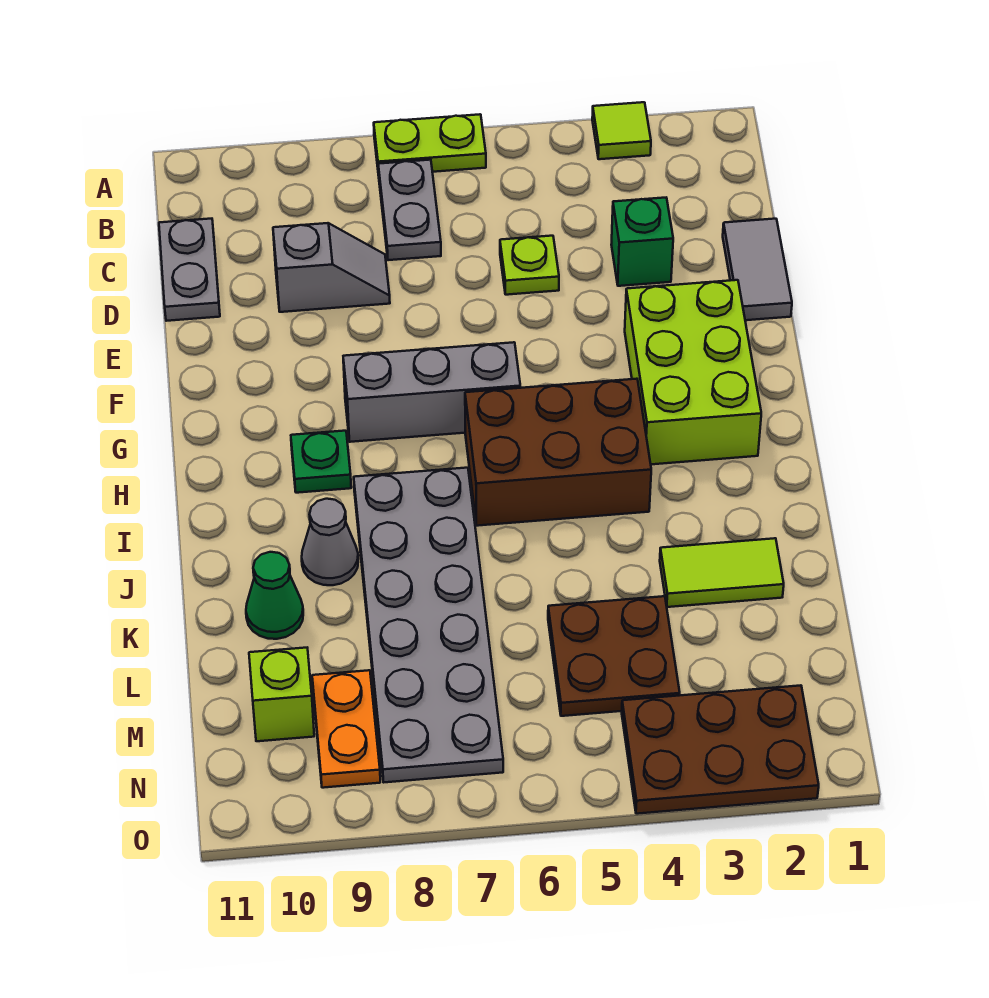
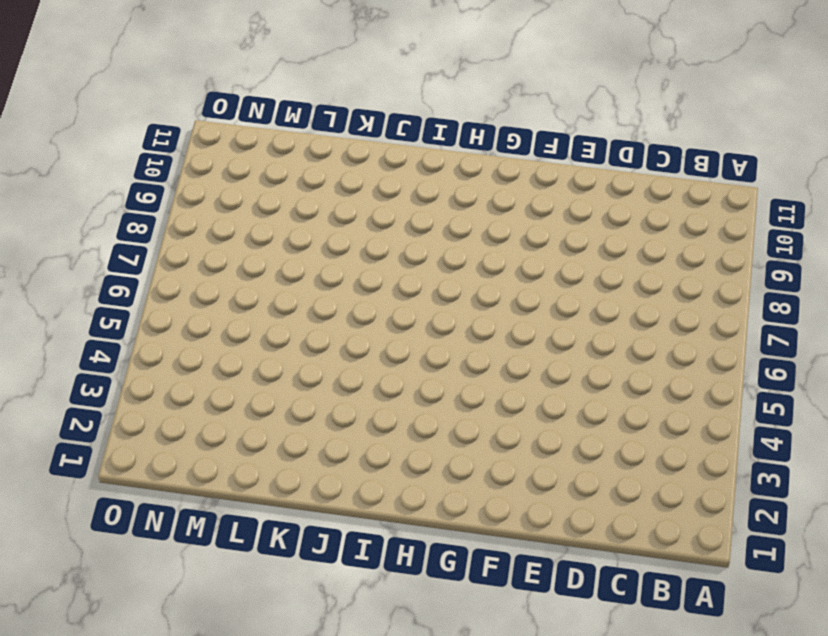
none -> lime tile A3 level 1
none -> lime plate A6:A7 level 1
none -> grey plate B7:C7 level 1

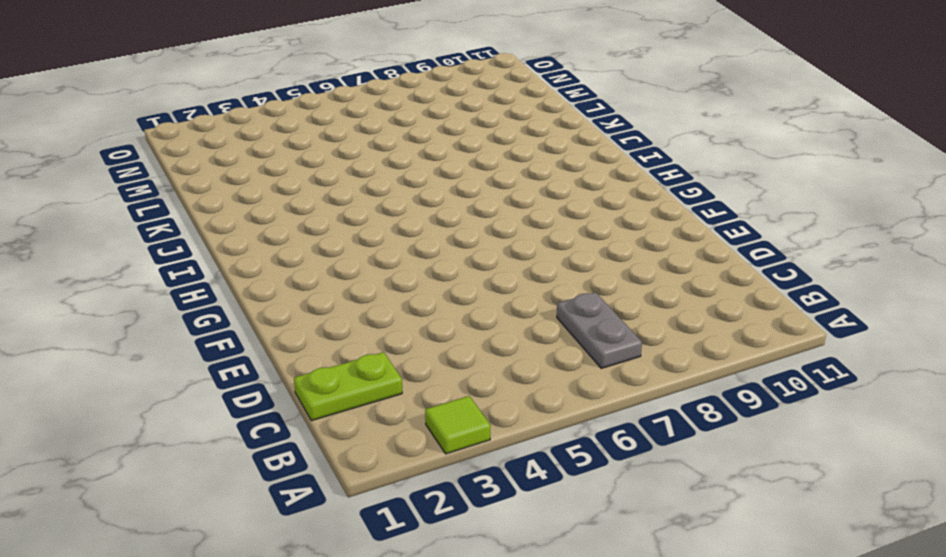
lime plate C1:C2 level 1 -> lime plate A6:A7 level 1
none -> grey plate C11:D11 level 1
none -> grey tile D1:E1 level 1
none -> green brick D3 level 1

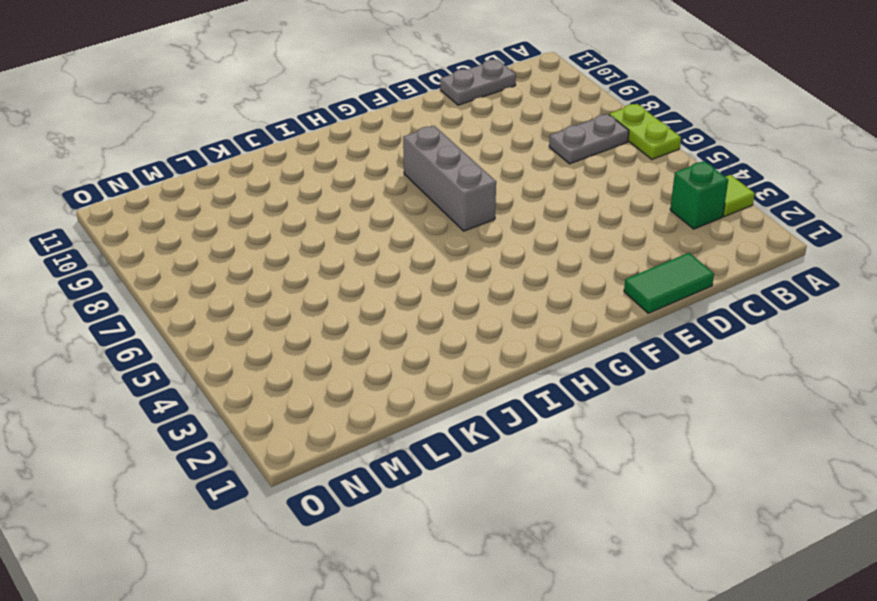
green brick B3 level 1 -> green brick D3 level 1
green tile D1:E1 level 1 -> grey tile D1:E1 level 1
none -> lime plate D5 level 1
none -> grey slope D8:D9 level 1 top 9
none -> lime brick F2:H3 level 1

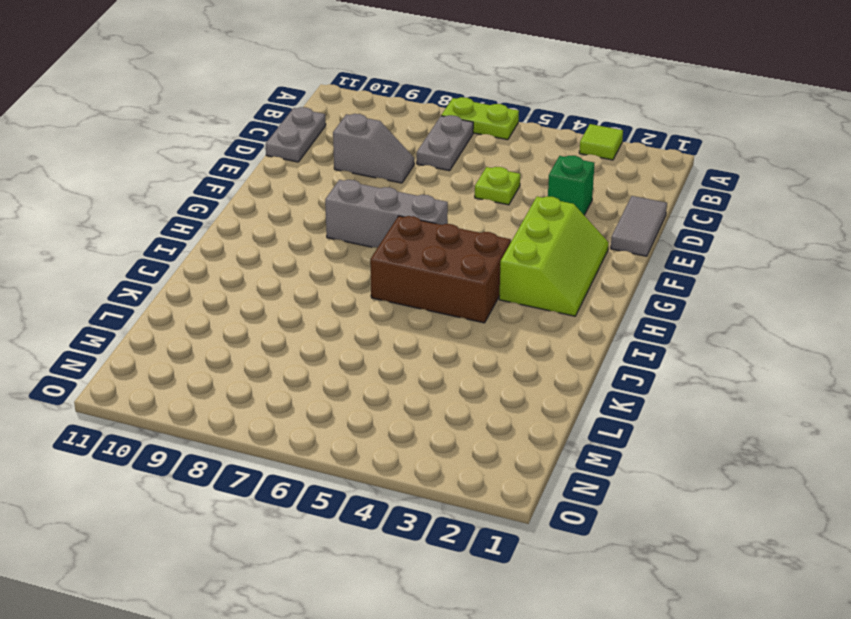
lime slope F2:H3 level 1 top 3 -> lime brick F2:H3 level 1
none -> green plate H9 level 1
none -> grey plate I7:N8 level 1
none -> grey cone J9 level 1

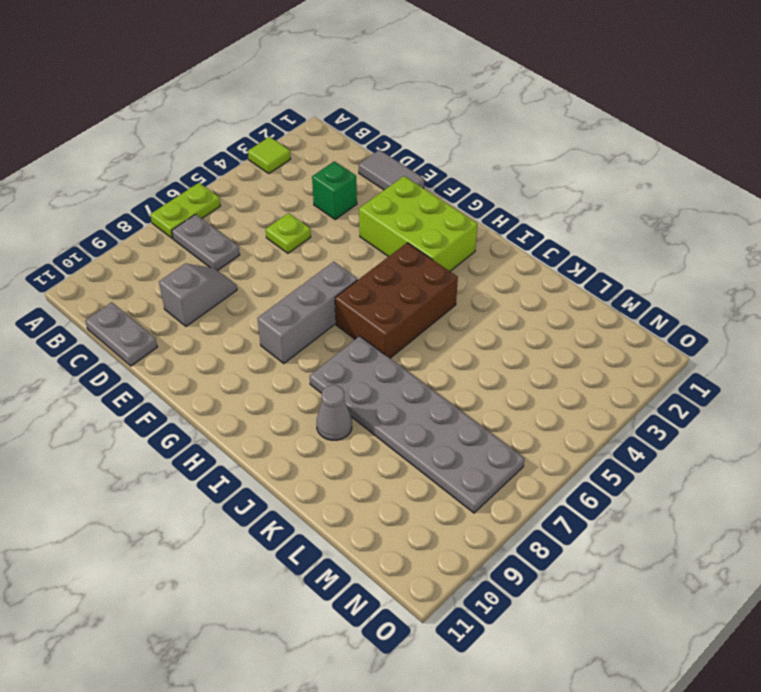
none -> green plate H9 level 1
none -> lime tile K2:K3 level 1
none -> green cone K10 level 1

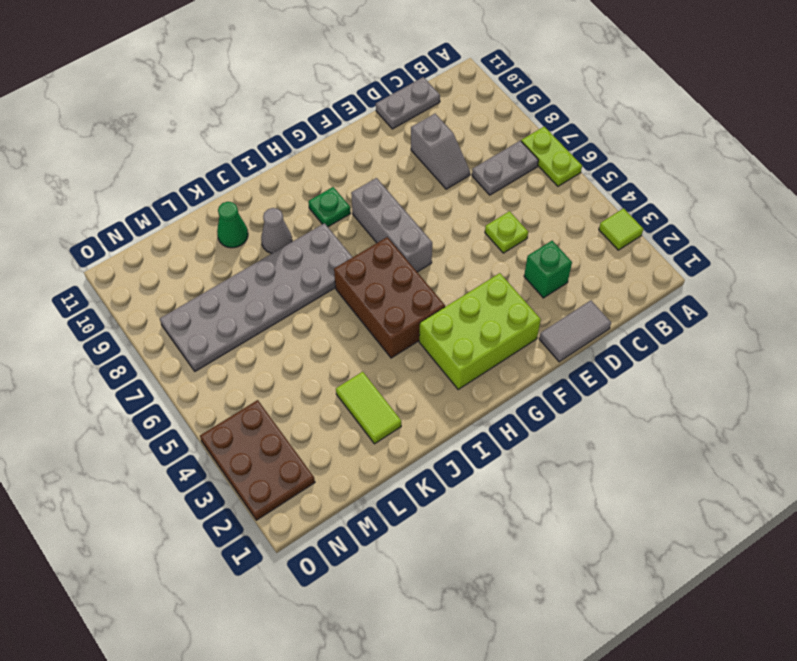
none -> brown plate L4:M5 level 1
none -> orange plate M9:N9 level 1
none -> lime brick M10 level 1

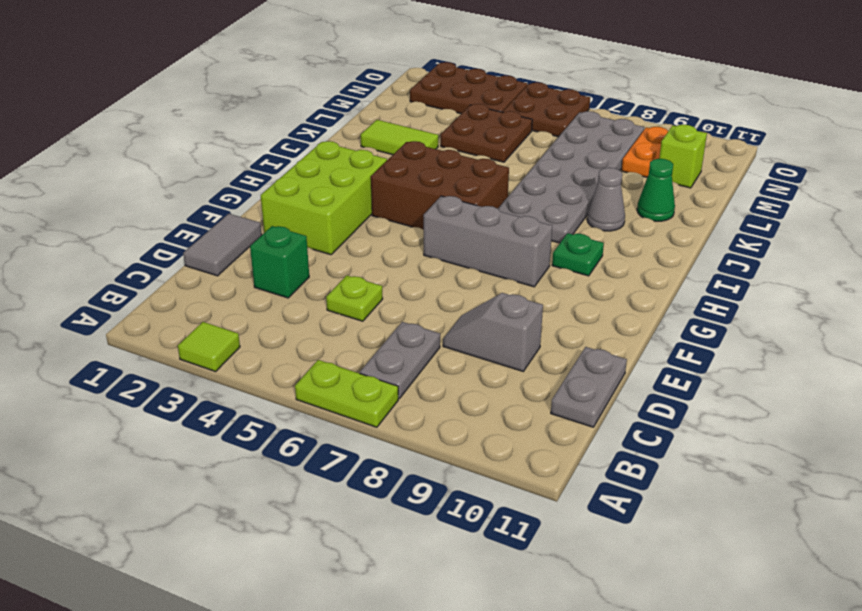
brown plate N5:O6 level 1 -> none

